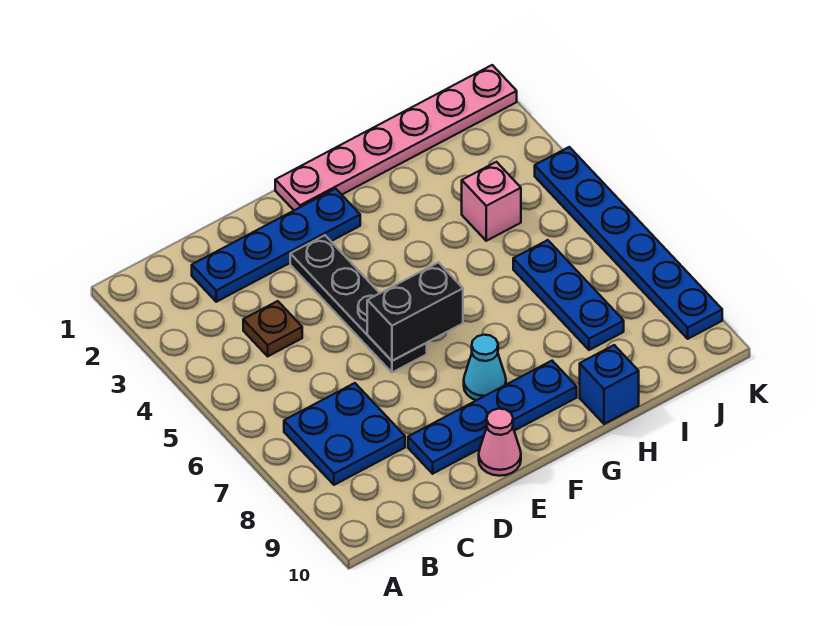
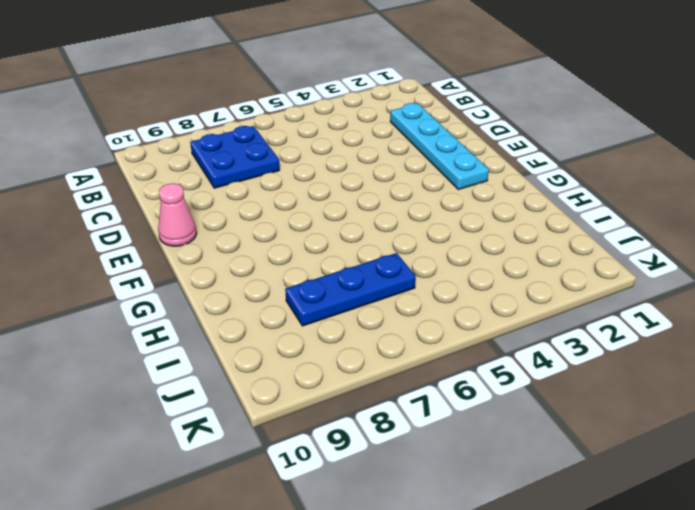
cyan plate C2:F2 level 1 -> blue plate C2:F2 level 1
none -> brown plate C4 level 1
none -> blue plate D9:G9 level 1
none -> black plate E3:E6 level 1

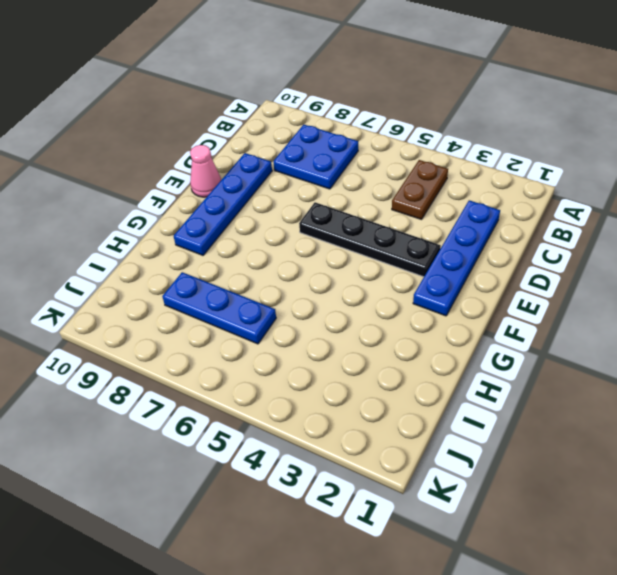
brown plate B4:C4 level 1 -> brown plate C4 level 1
none -> pink plate F1:K1 level 1
none -> cyan cone F8 level 1
none -> blue brick H10 level 1

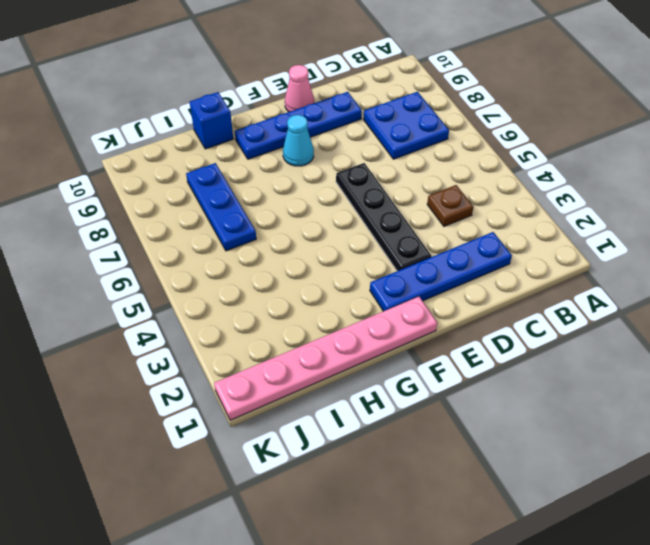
none -> pink brick I4 level 1
none -> blue plate K4:K9 level 1
none -> black brick E6:F6 level 2

